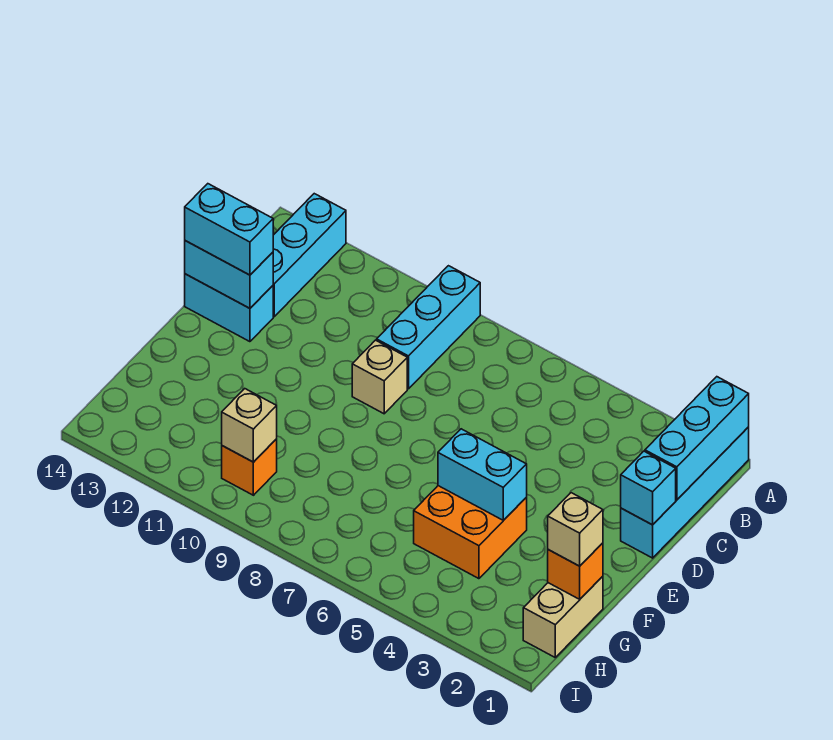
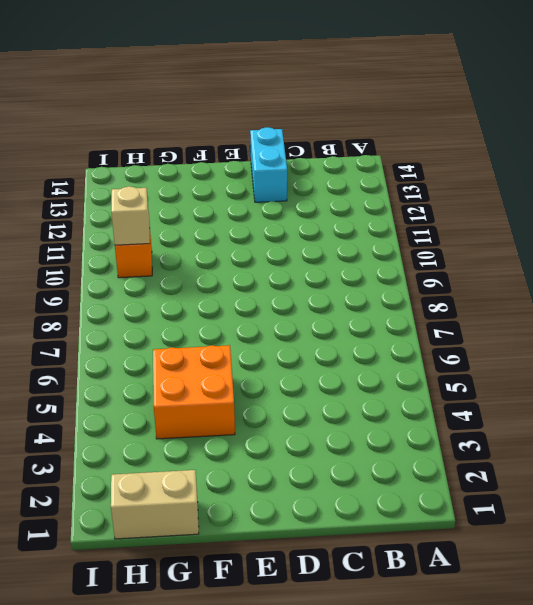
none -> cyan brick A1:D1 level 1
none -> cyan brick A9:C9 level 1
none -> cyan brick A13:C13 level 1

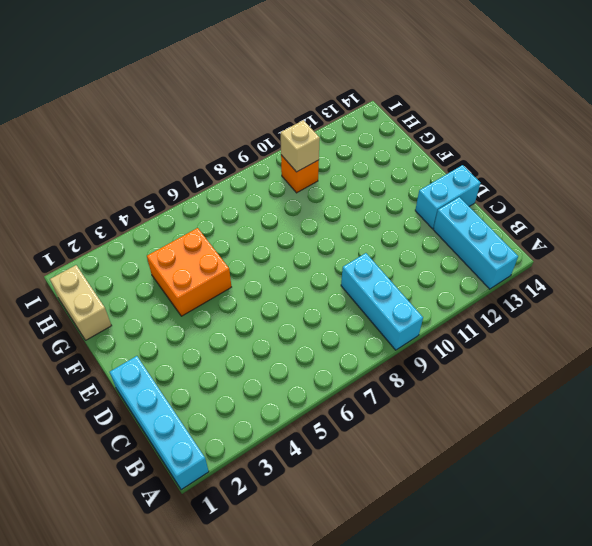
none -> tan brick D9 level 1
none -> cyan brick A1:C1 level 2
none -> cyan brick D1 level 2

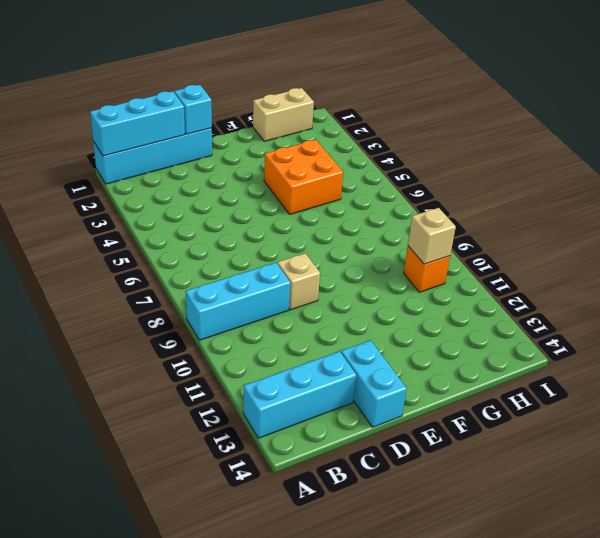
none -> cyan brick D13:D14 level 2
none -> cyan brick F4:F5 level 2
none -> orange brick G1 level 2

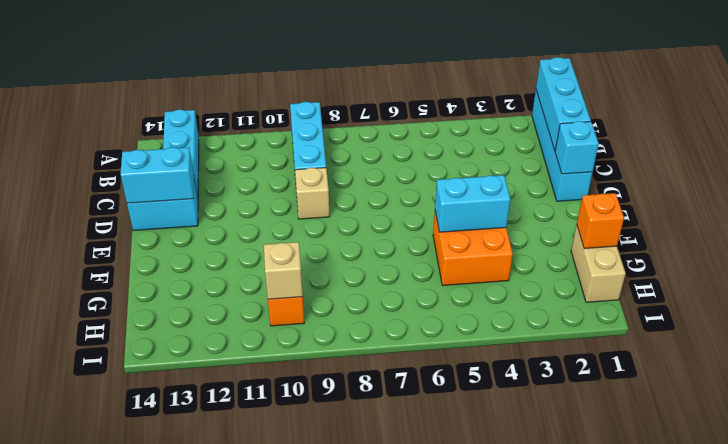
none -> cyan brick D13:D14 level 3
none -> tan brick G1 level 3

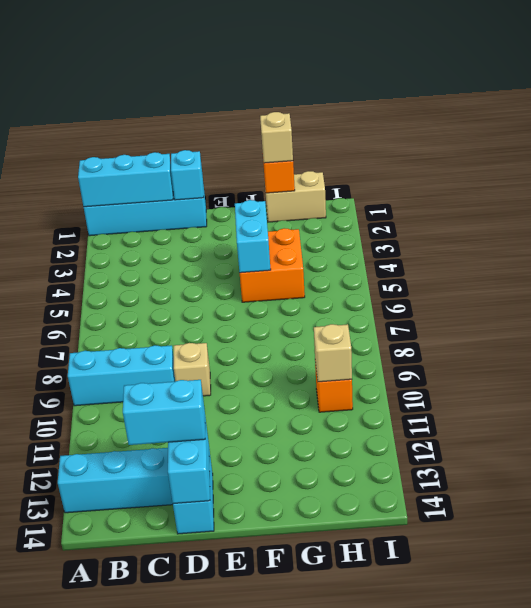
cyan brick C13:D13 level 3 -> cyan brick D13:D14 level 3

